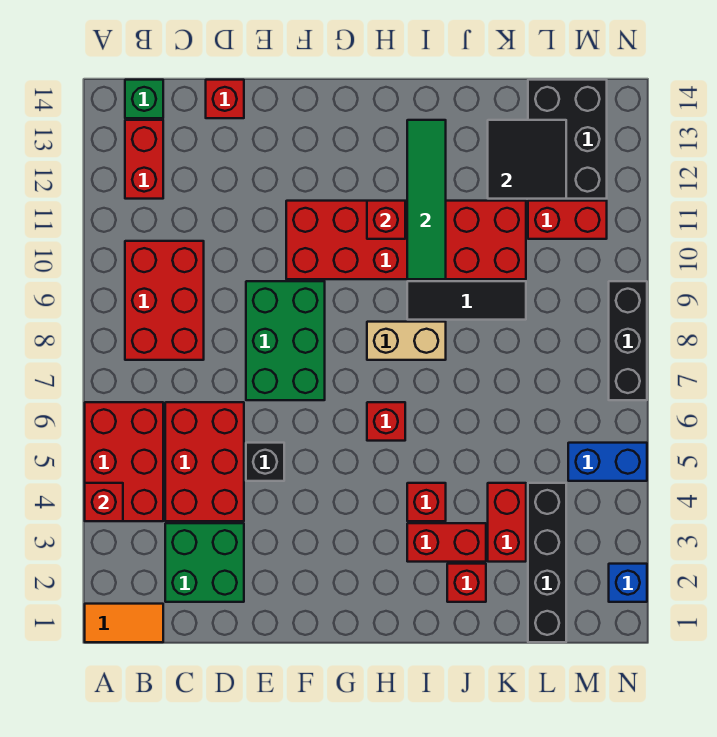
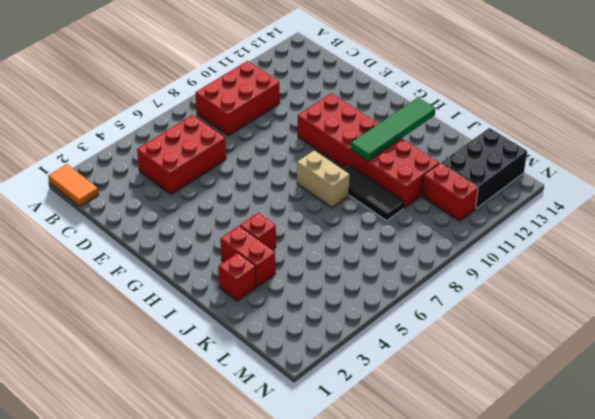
none -> red brick A4:B6 level 1
none -> red brick B12:B13 level 1
none -> green brick B14 level 1

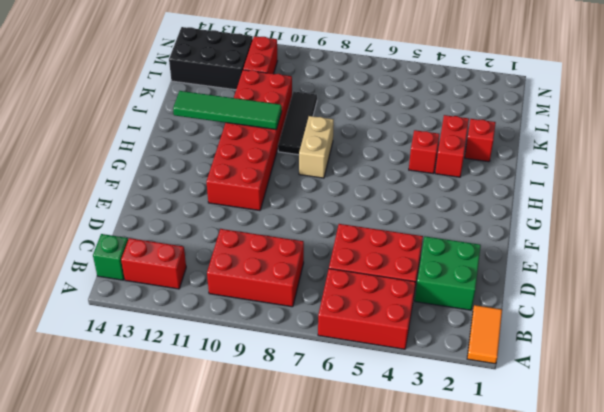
none -> red brick D14 level 1
none -> black brick E5 level 1
none -> green brick E7:F9 level 1

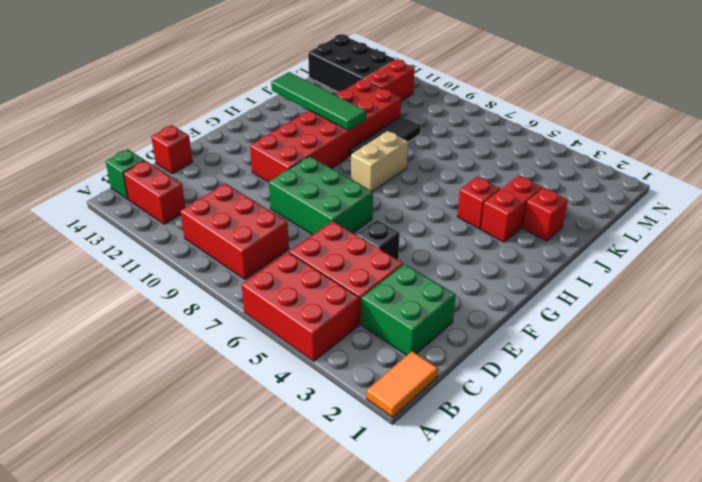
none -> red brick H6 level 1
none -> red brick K3:K4 level 1
none -> black brick L1:L4 level 1

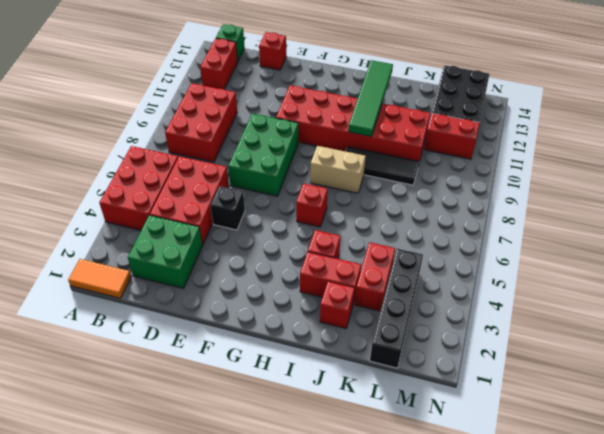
none -> blue brick M5:N5 level 1
none -> blue brick N2 level 1
none -> black brick N7:N9 level 1

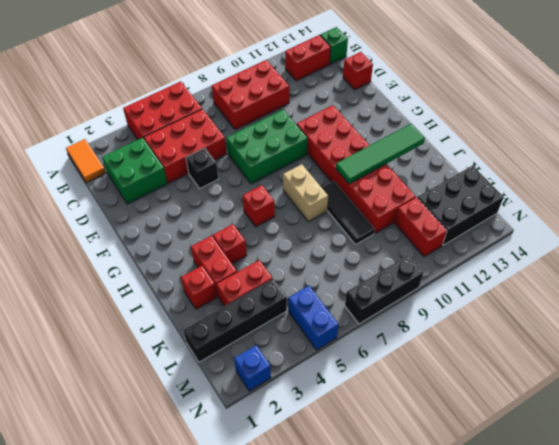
none -> red brick A4 level 2
none -> red brick H11 level 2
none -> black tile K12:L13 level 2

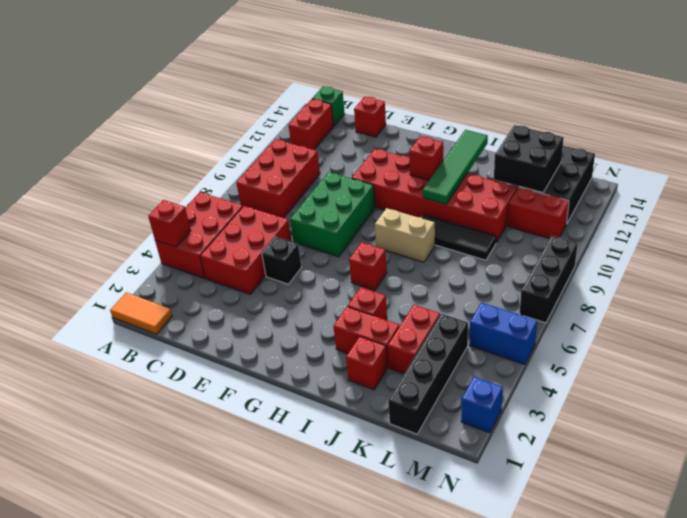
black brick K12:L13 level 2 -> black tile K12:L13 level 2
none -> green brick C2:D3 level 1

